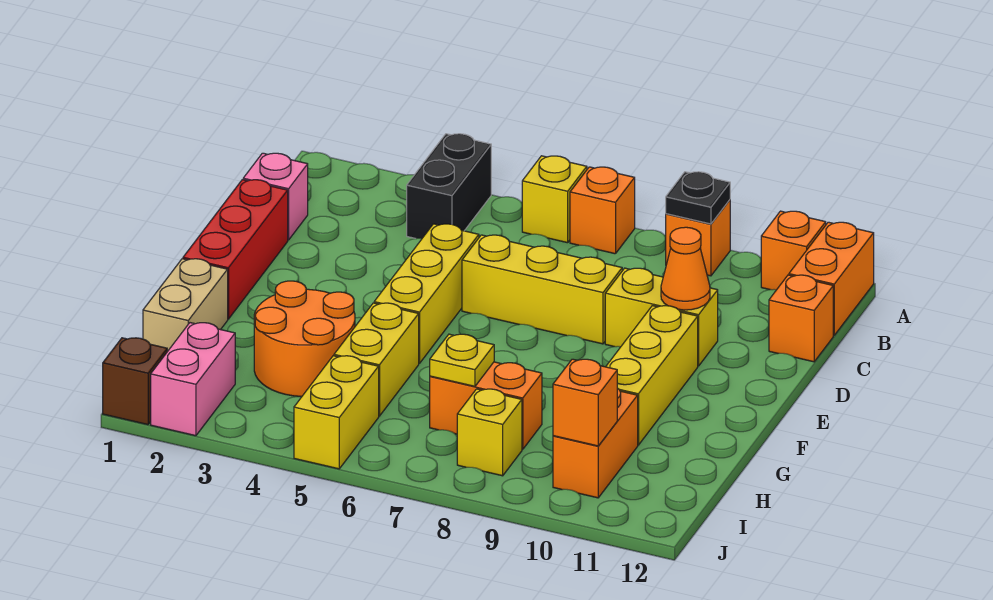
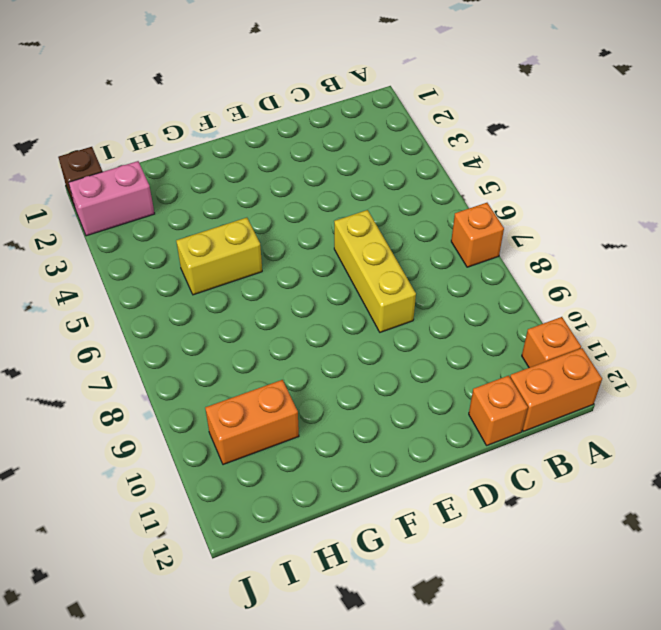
none -> black brick A4:B4 level 1
none -> yellow brick A6 level 1
none -> orange brick A9 level 1

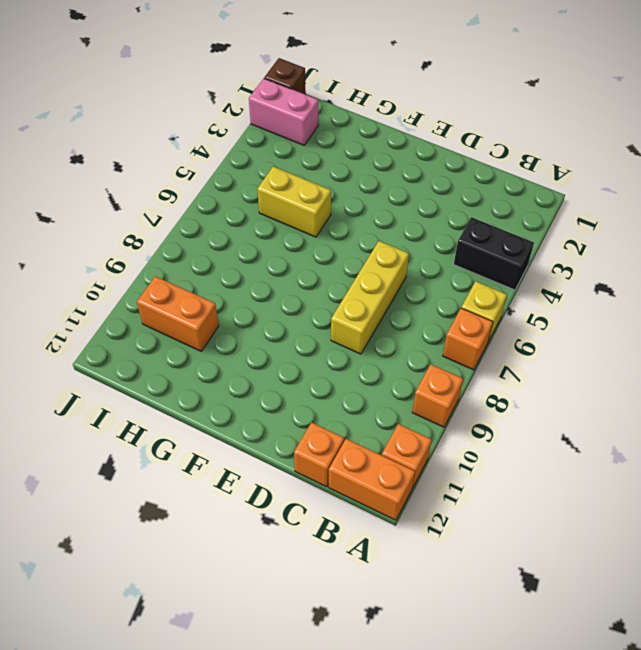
none -> pink brick C1 level 1
none -> red brick D1:F1 level 1
none -> yellow brick D5:F5 level 1

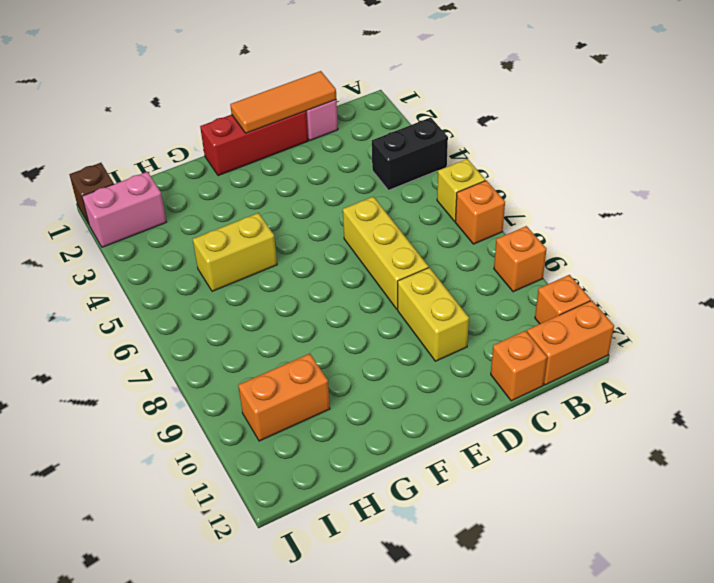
orange tile C1:E1 level 2 -> none
none -> yellow brick D5:F5 level 1
none -> yellow brick E10:G10 level 1
none -> tan brick G1:H1 level 1

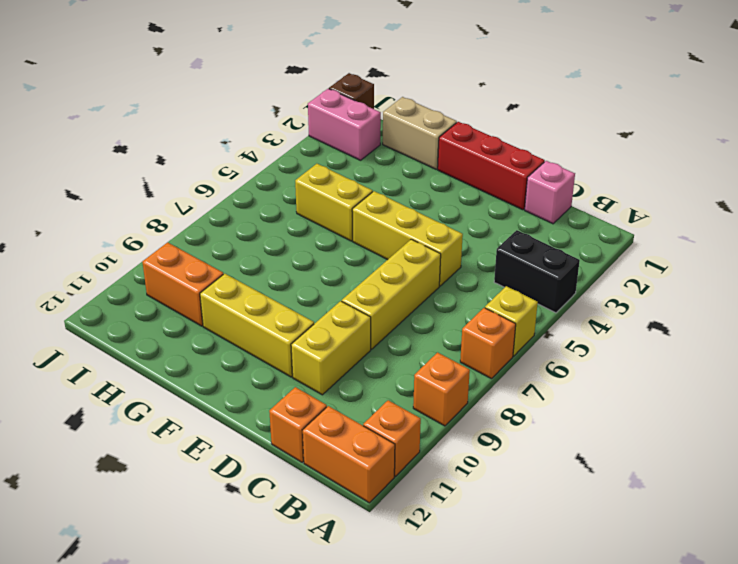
none -> orange round brick G3:H4 level 1
none -> orange brick H7:H8 level 1
none -> yellow brick I5:J5 level 1

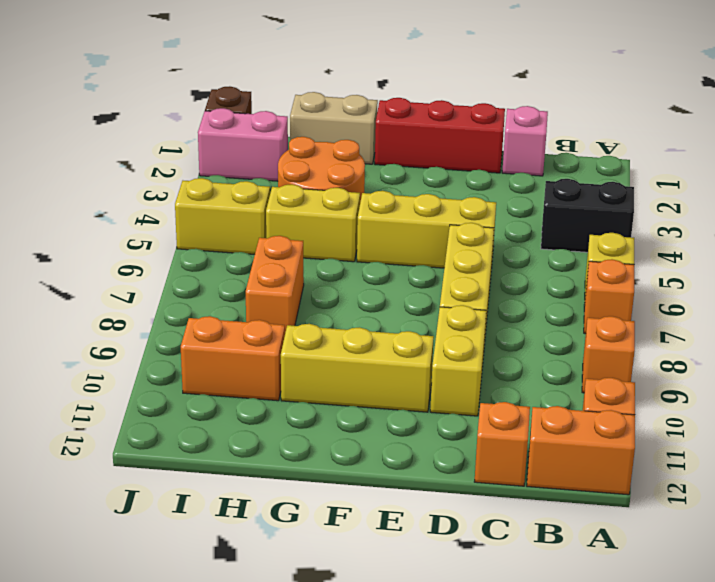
none -> yellow brick I8 level 1
none -> black plate A9 level 2
none -> orange cone D10 level 2

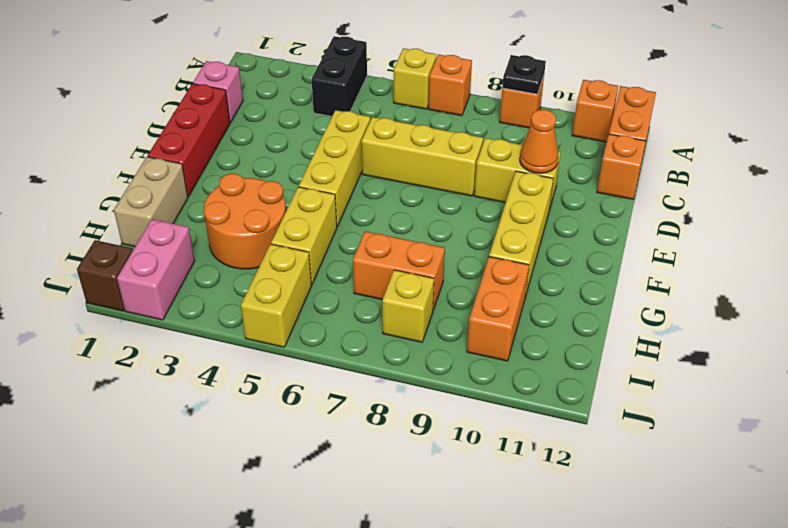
none -> yellow plate H7 level 2
none -> orange brick I10 level 2

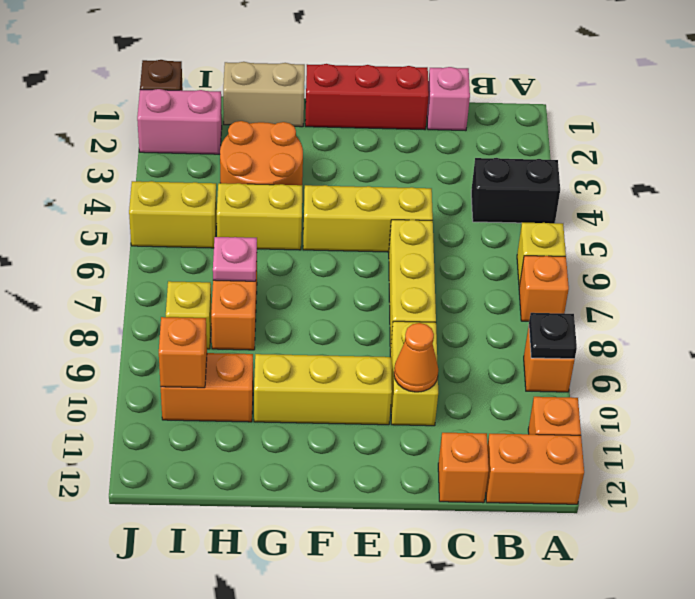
pink plate H7 level 2 -> yellow plate H7 level 2

